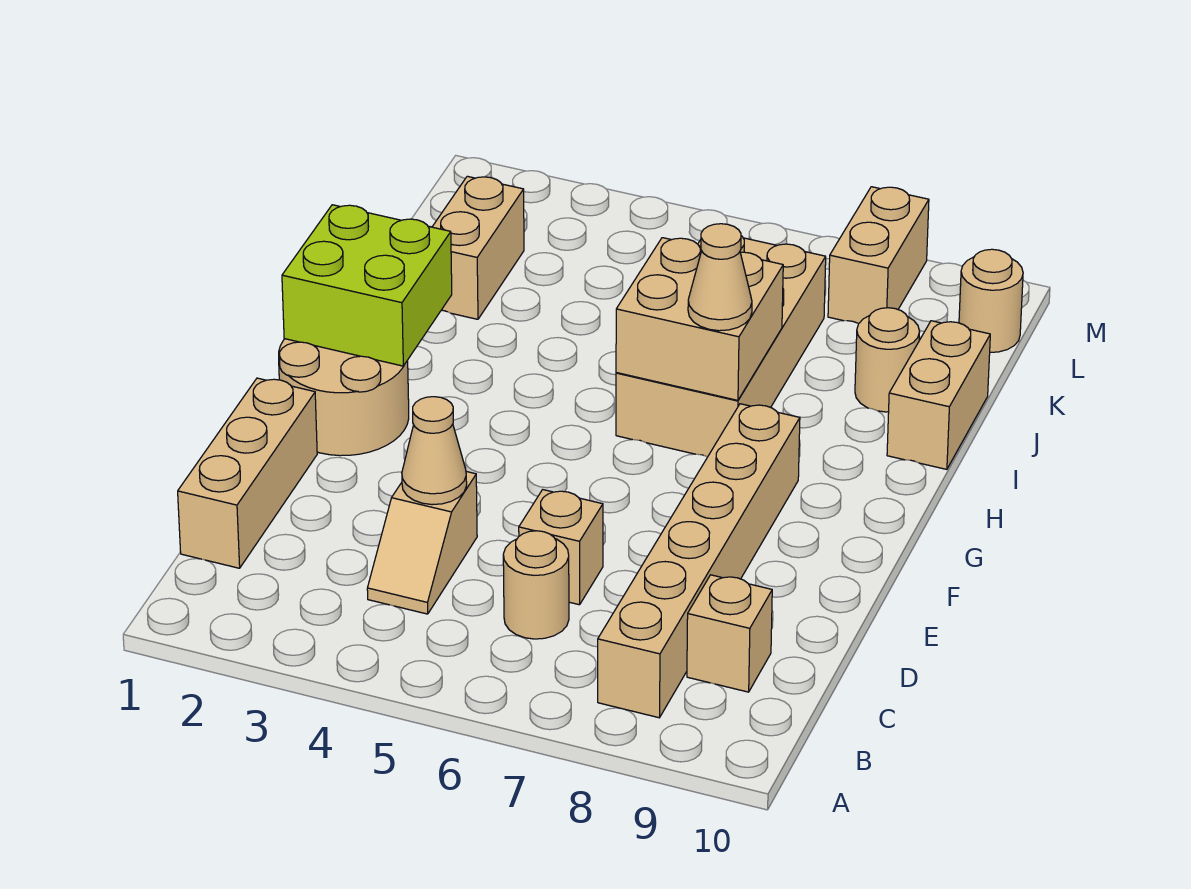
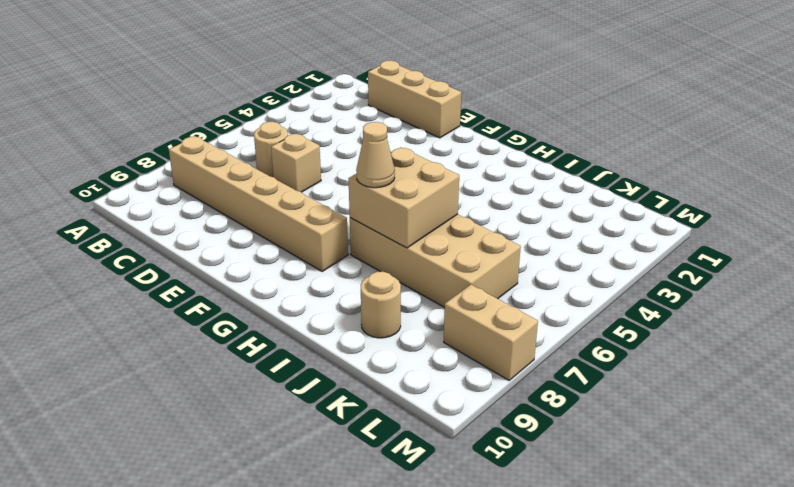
none -> tan slope C4:D4 level 1 top D
none -> tan brick C9 level 1
none -> tan round brick F1:G2 level 1

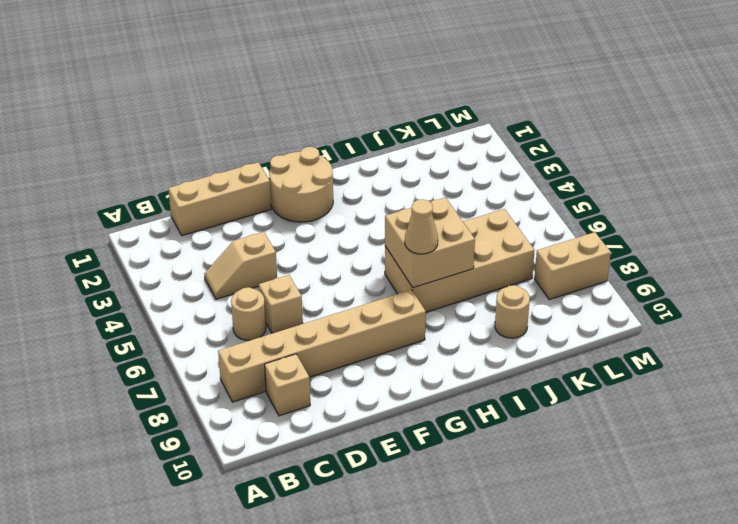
none -> tan brick I10:J10 level 1
none -> tan brick J2:K2 level 1
none -> tan round brick L10 level 1

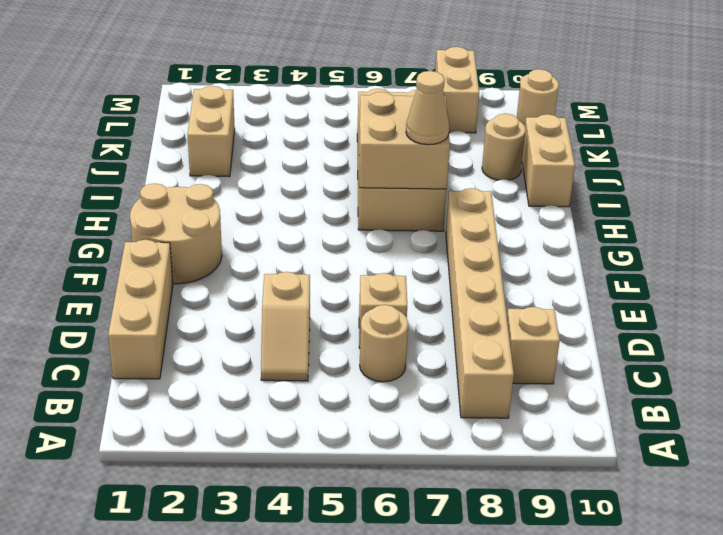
none -> tan cone D4 level 2
none -> lime brick G1:H2 level 2

